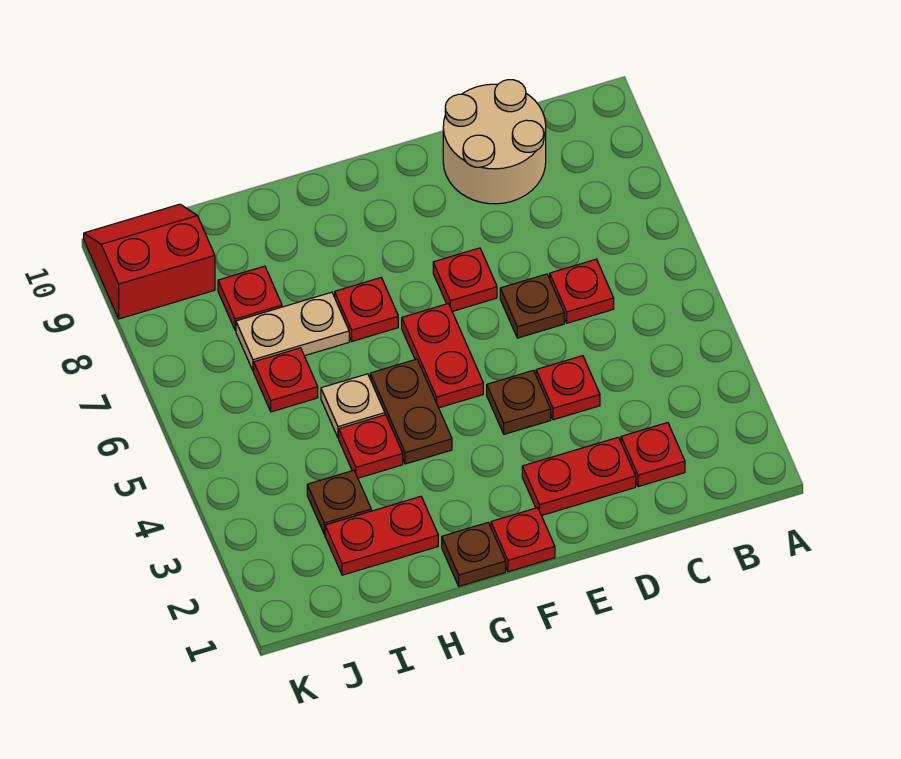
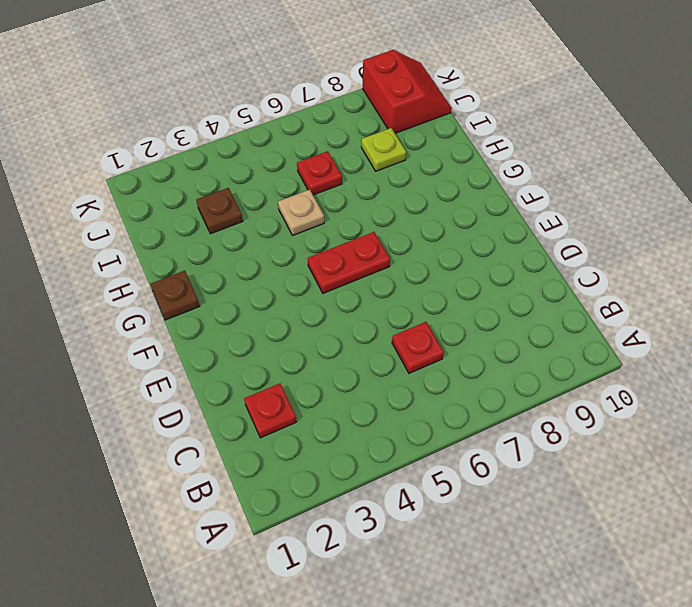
lime plate I8 level 1 -> red plate I8 level 1
none -> tan round brick C9:D10 level 1
none -> red plate D2:E2 level 1
none -> red plate D4 level 1

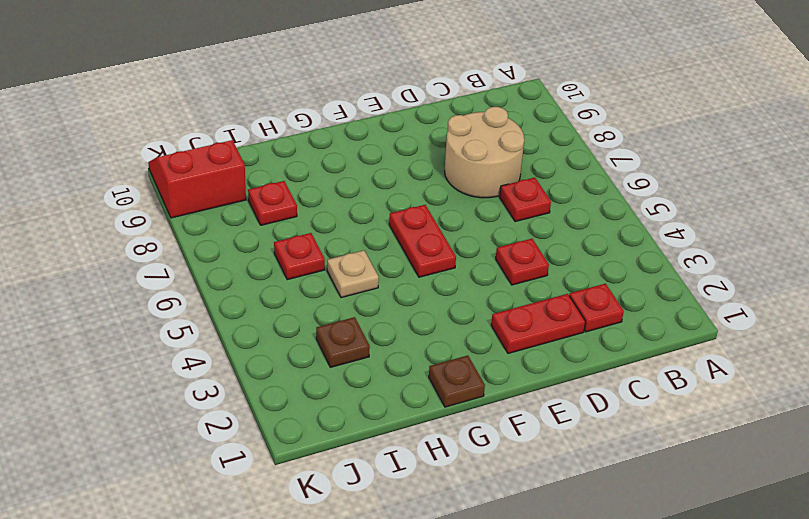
tan round brick C7:D8 level 1 -> tan round brick C9:D10 level 1
none -> brown plate D6 level 1
none -> brown plate E4 level 1
none -> red plate E7 level 1

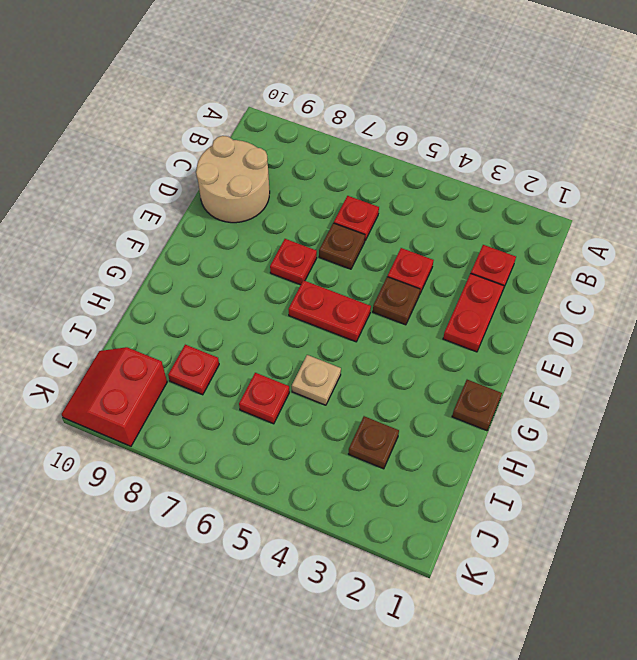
none -> red plate F1 level 1
none -> brown plate G4:G5 level 1
none -> red plate G7 level 1

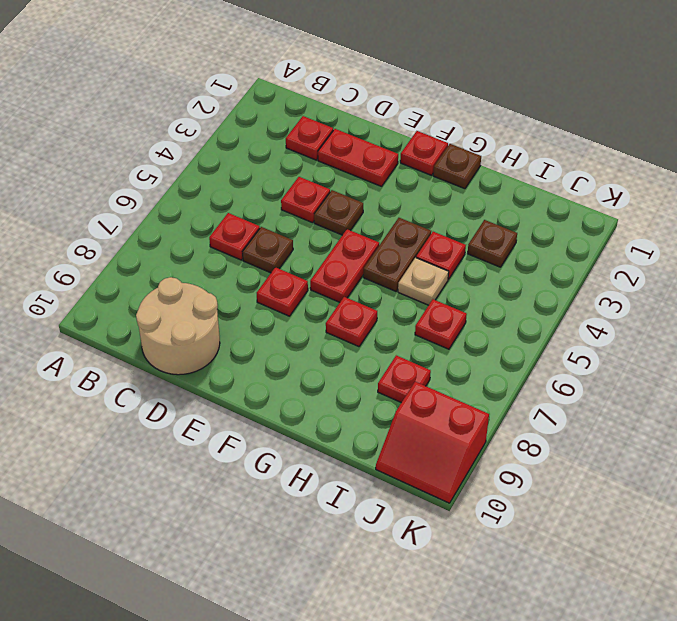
none -> red plate H2:I2 level 1
none -> tan plate H7:I7 level 1

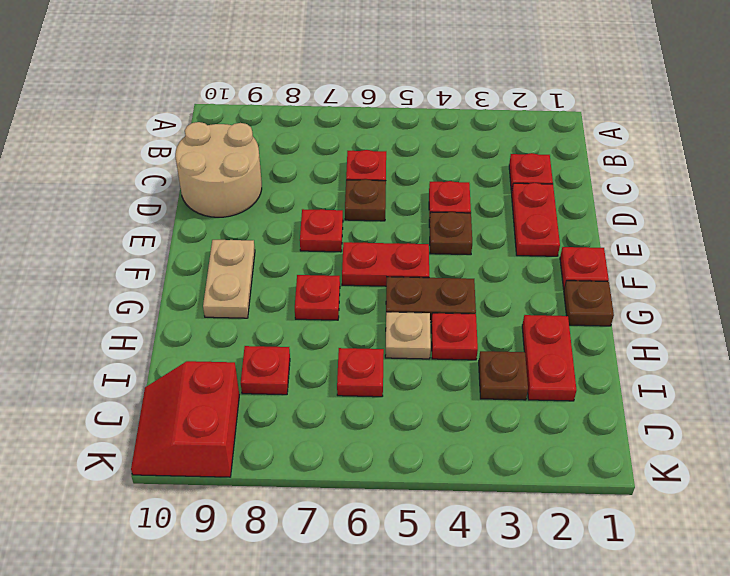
tan plate F9:G9 level 1 -> tan plate H7:I7 level 1

